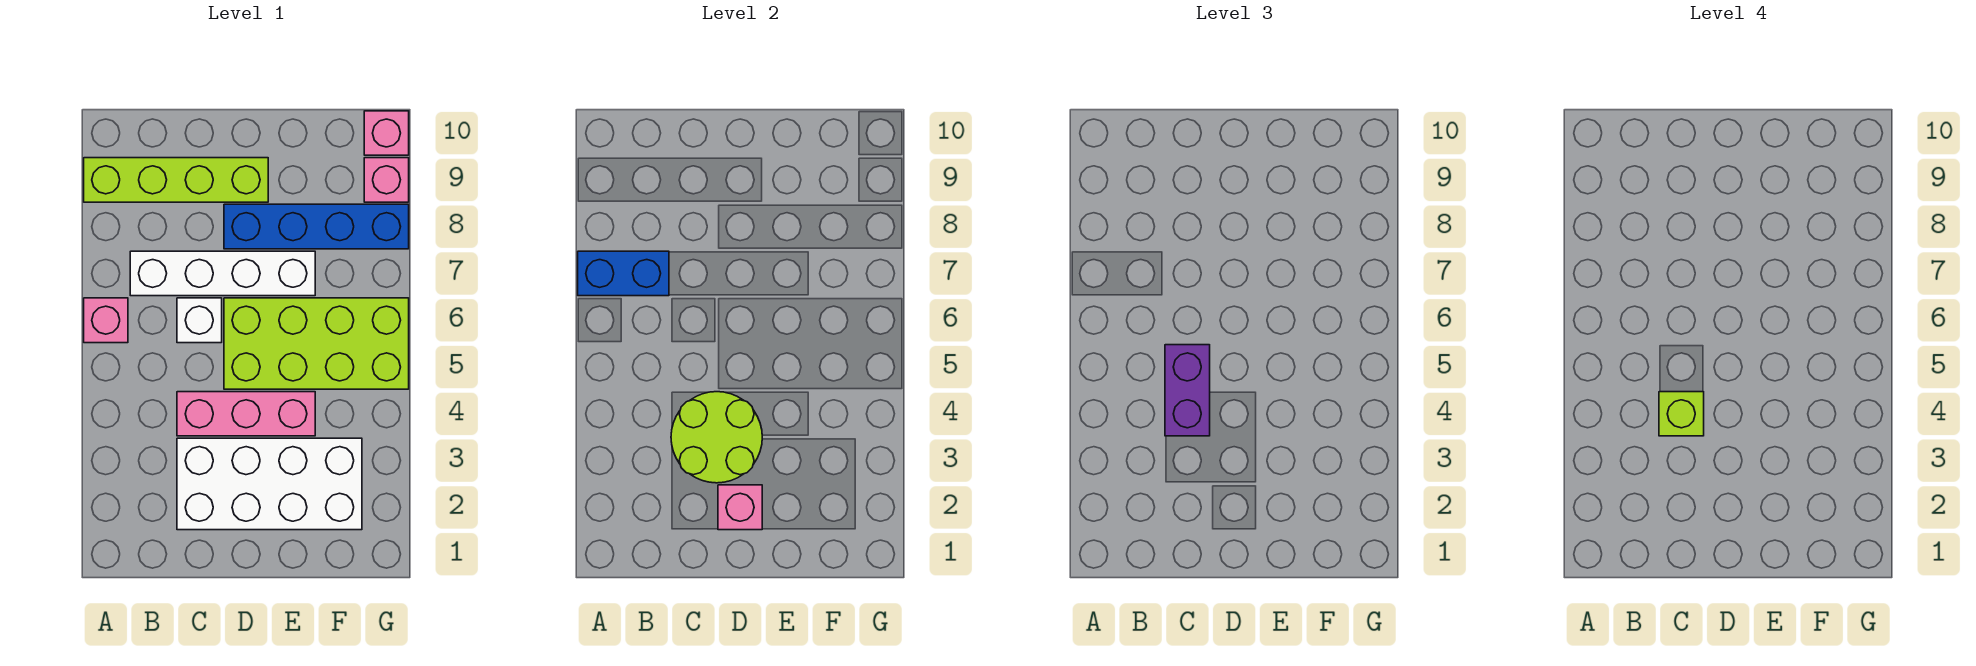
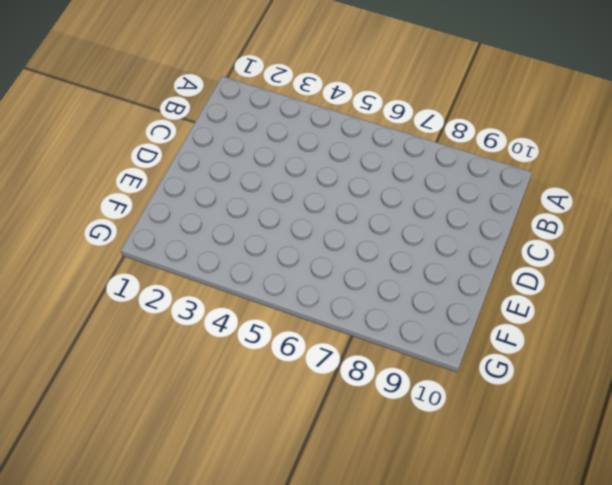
none -> pink brick A6 level 1
none -> lime brick A9:D9 level 1
none -> white brick B7:E7 level 1

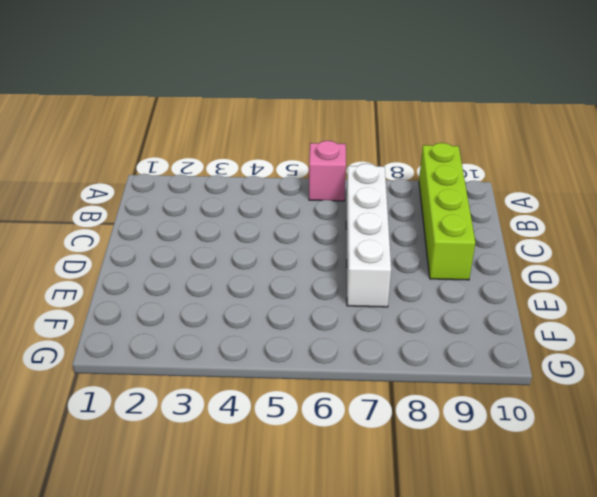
none -> white brick C2:F3 level 1
none -> pink brick C4:E4 level 1
none -> white brick C6 level 1

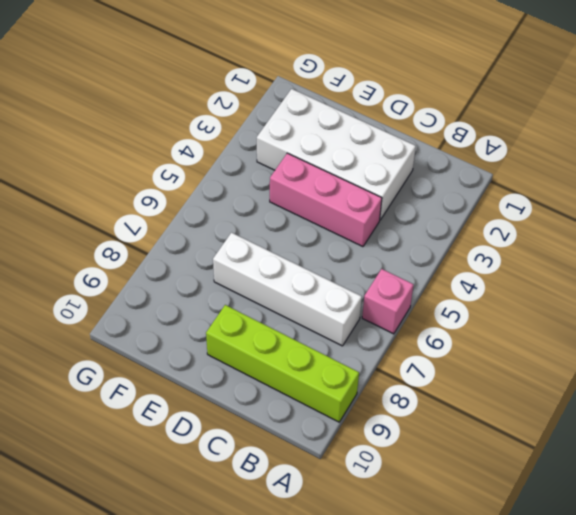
none -> white brick C6 level 1
none -> lime brick D5:G6 level 1
none -> blue brick D8:G8 level 1

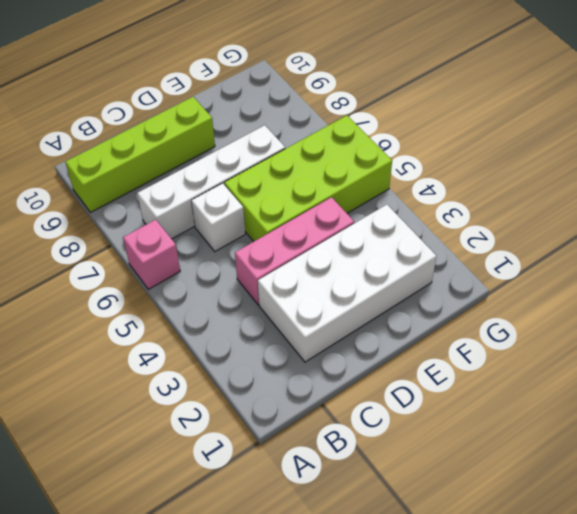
none -> blue brick D8:G8 level 1
none -> pink brick G9 level 1
none -> pink brick G10 level 1

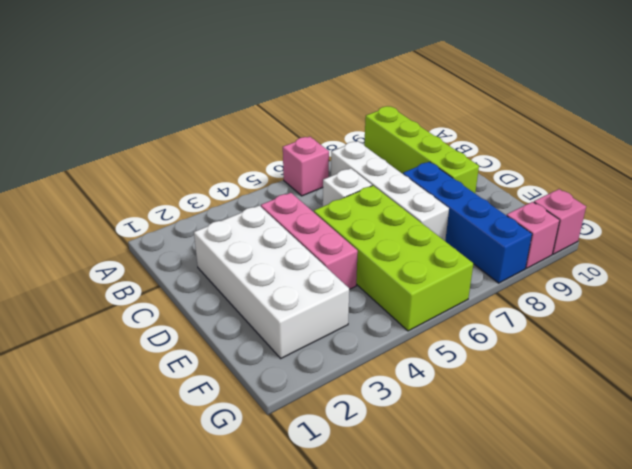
none -> blue brick A7:B7 level 2
none -> lime round brick C3:D4 level 2
none -> pink brick D2 level 2

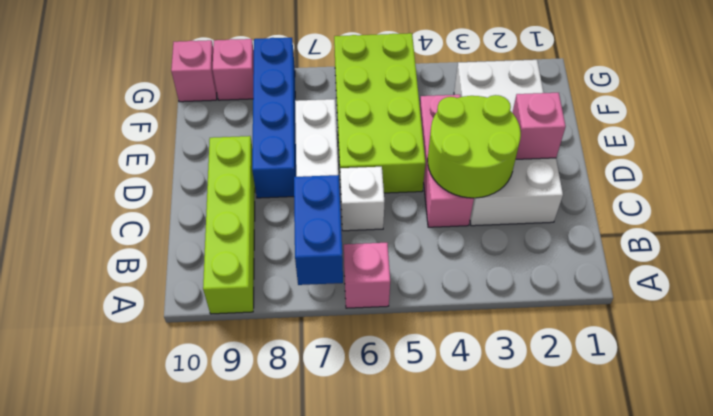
none -> purple brick C4:C5 level 3
none -> lime brick C4 level 4

